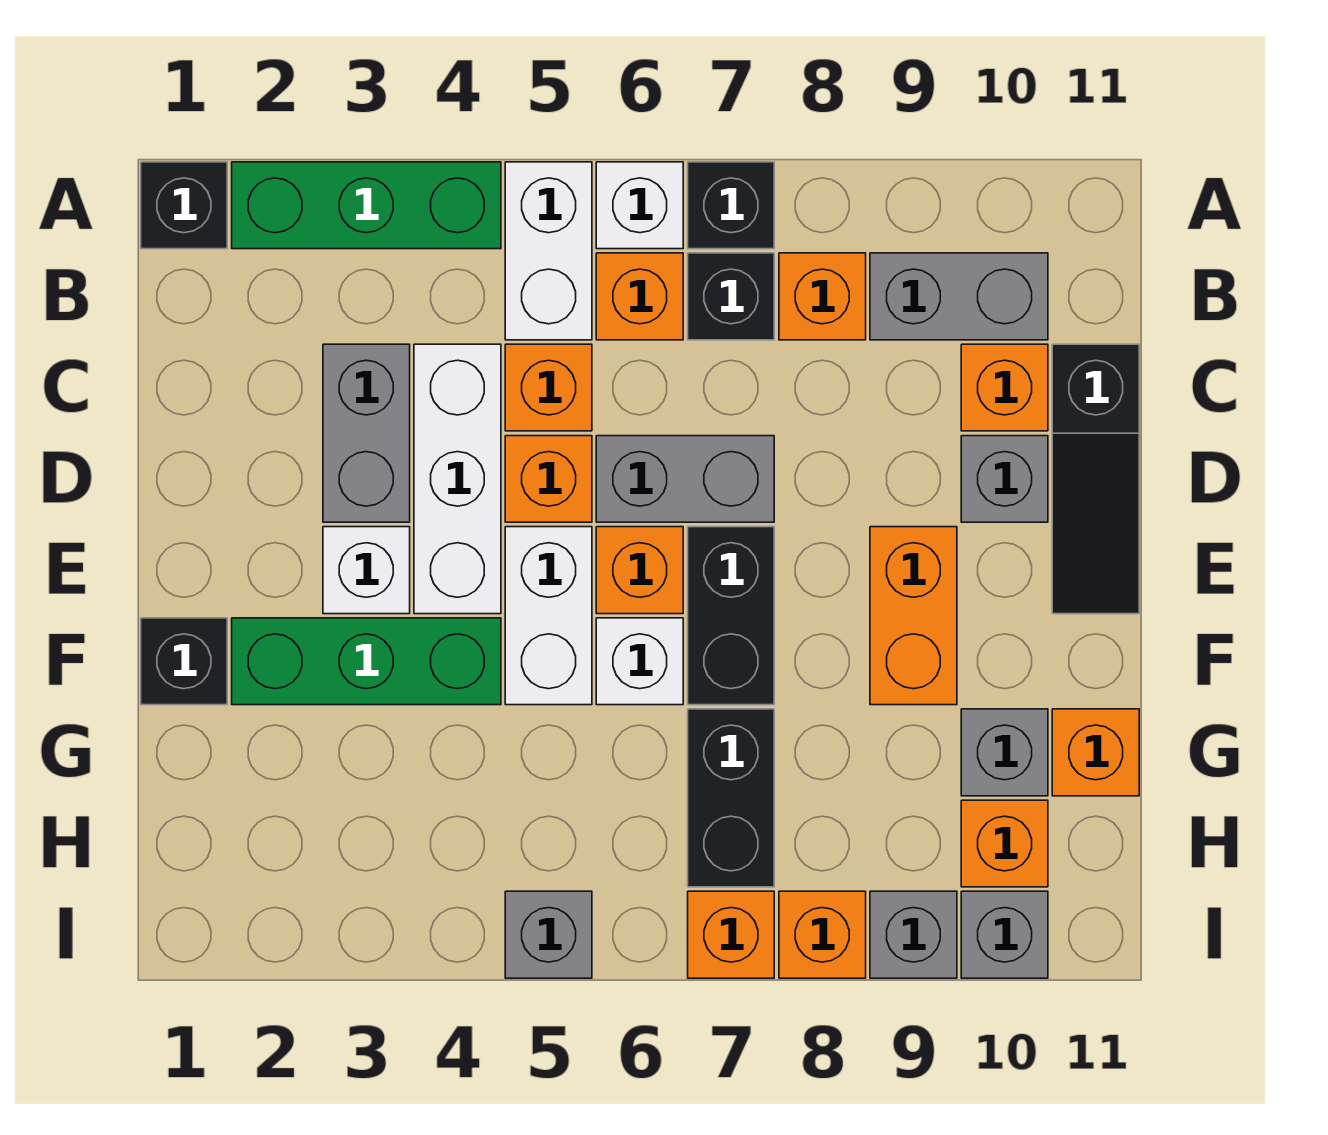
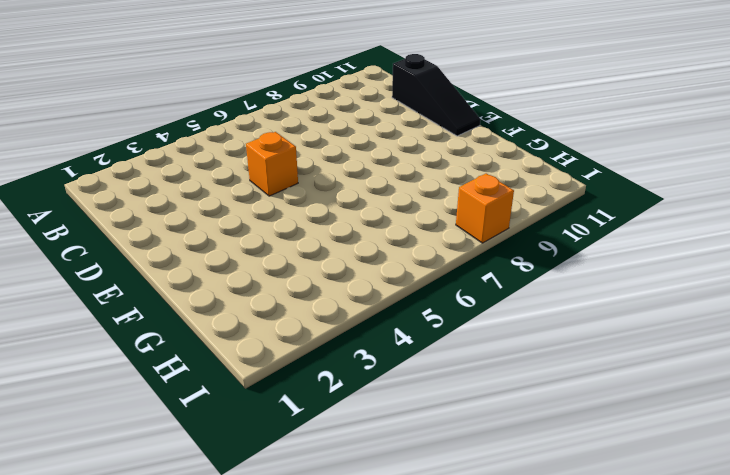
none -> black brick A1 level 1
none -> green brick A2:A4 level 1
none -> white brick A5:B5 level 1
none -> white brick A6 level 1

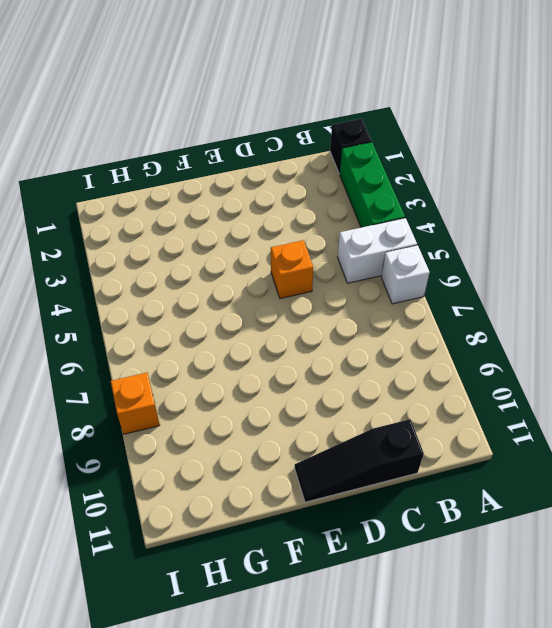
none -> black brick A7 level 1
none -> orange brick B6 level 1
none -> black brick B7 level 1
none -> orange brick B8 level 1

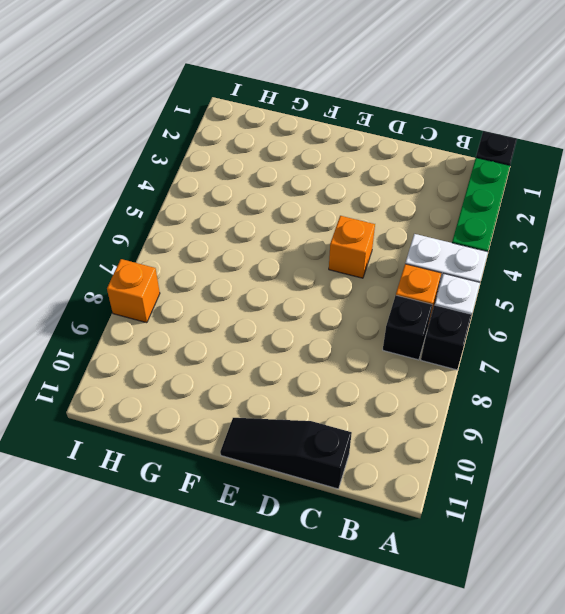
none -> orange brick B8 level 1
none -> grey brick B9:B10 level 1
none -> grey brick C3:D3 level 1
none -> white brick C4:E4 level 1

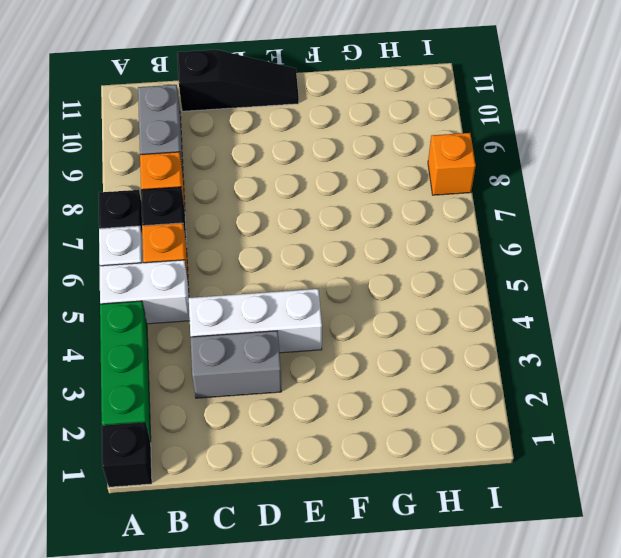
none -> orange brick C5 level 1
none -> orange brick C10 level 1
none -> orange brick D5 level 1
none -> grey brick D6:D7 level 1

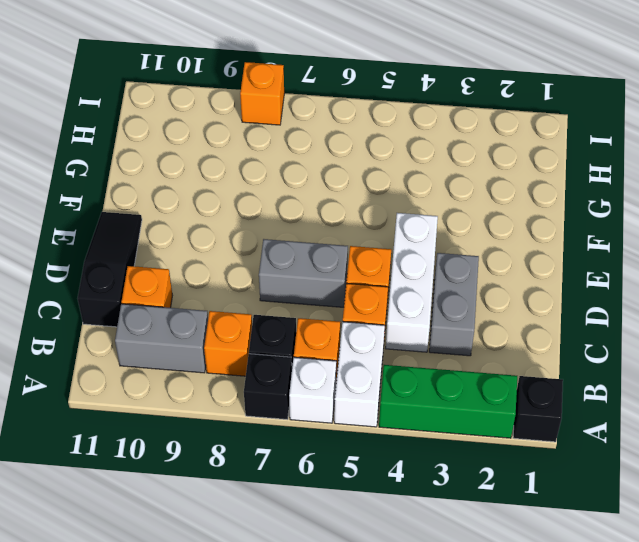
none -> grey brick D10 level 1
none -> white brick E3 level 1
none -> white brick E5:F5 level 1
none -> orange brick E6 level 1

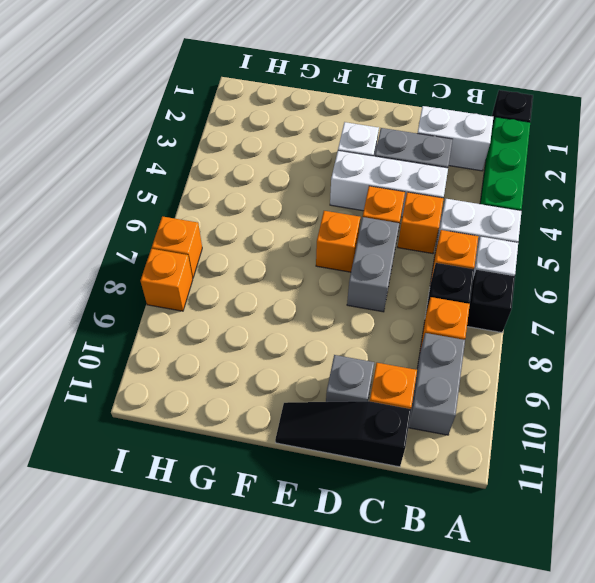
white brick B2:C2 level 1 -> white brick E5:F5 level 1
none -> black brick E7:F7 level 1
none -> orange brick E9:F9 level 1
none -> black brick F1 level 1
none -> green brick F2:F4 level 1

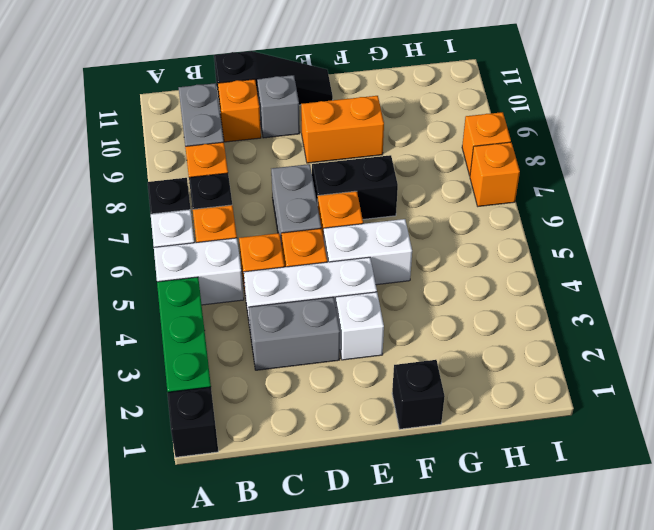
none -> green brick F2:F4 level 1
none -> white brick F6 level 1
none -> black brick G7:H7 level 1
none -> grey brick G10 level 1

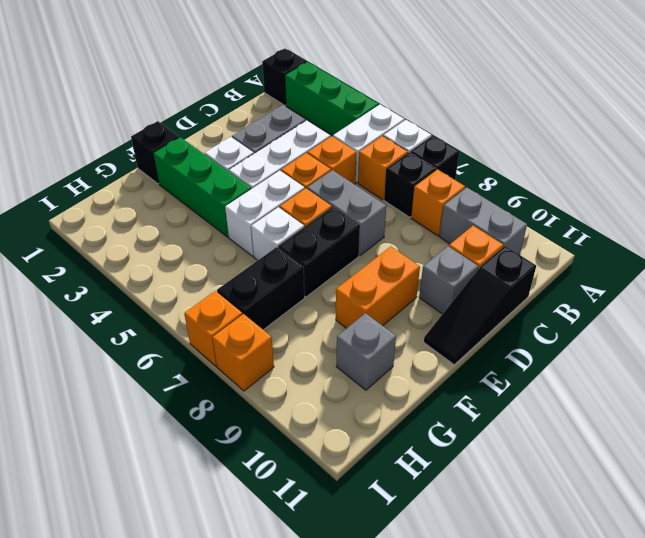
none -> orange brick G11 level 1
none -> orange brick H10 level 1
none -> grey brick I5 level 1
none -> grey brick I9 level 1

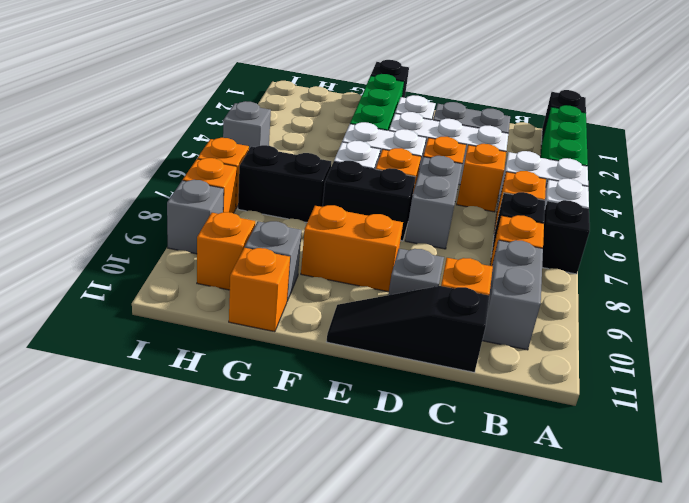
none -> grey brick I10 level 1

